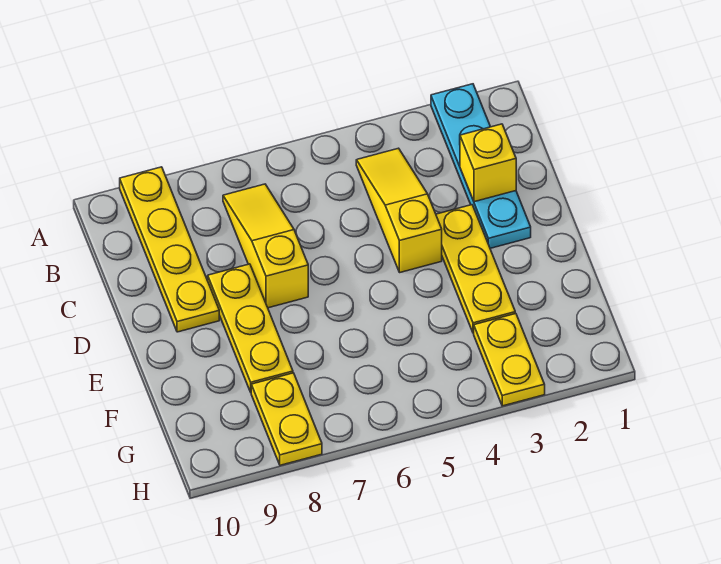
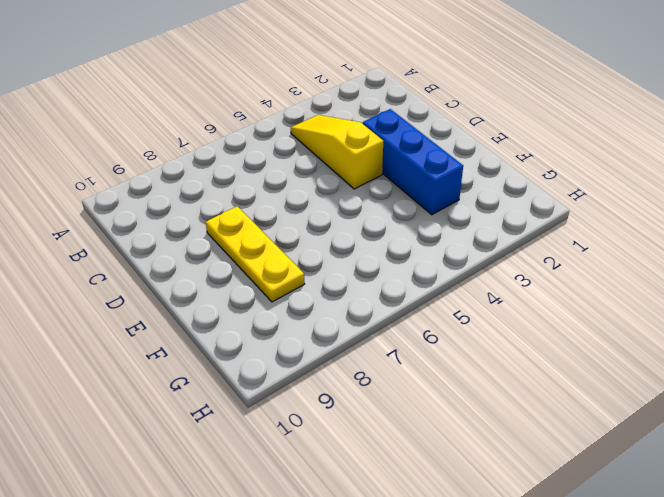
blue brick D3:F3 level 1 -> yellow plate D3:F3 level 1
none -> cyan plate A2:D2 level 1
none -> yellow plate A9:D9 level 1

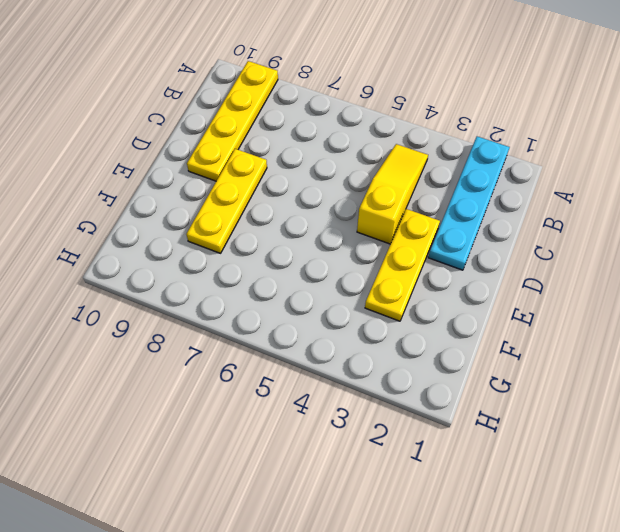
none -> yellow slope B7:D7 level 1 top D
none -> yellow plate G3:H3 level 1

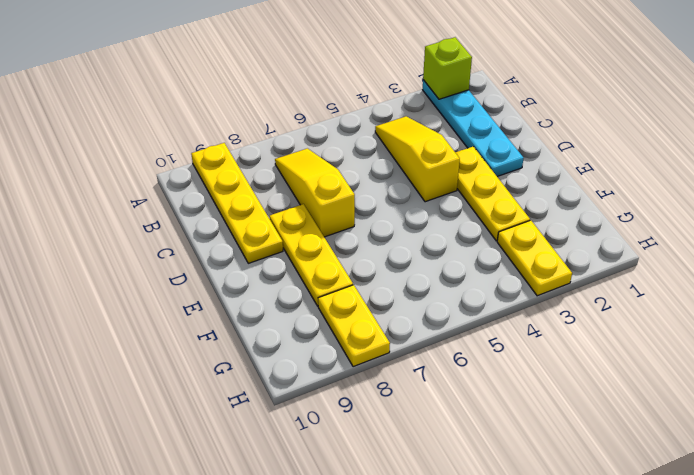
lime brick A2 level 2 -> none
none -> yellow brick C2 level 2

